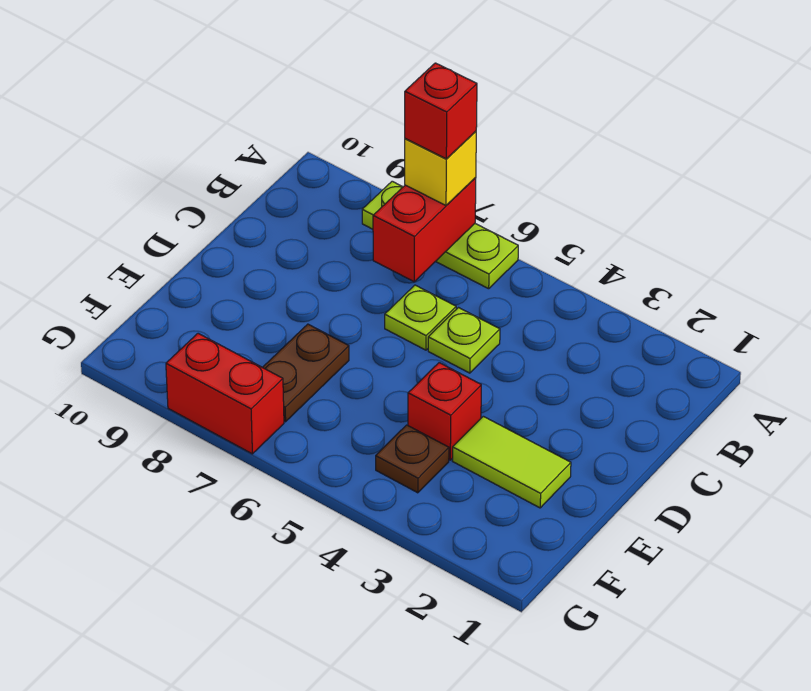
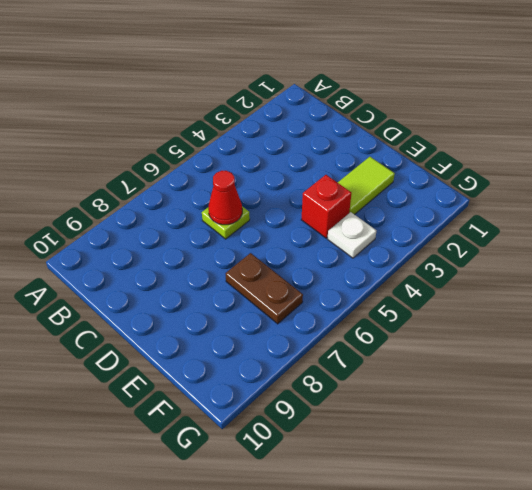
red cone C6 level 2 -> none
white plate F4 level 1 -> brown plate F4 level 1
none -> lime plate A6:A8 level 1
none -> lime plate C5 level 1

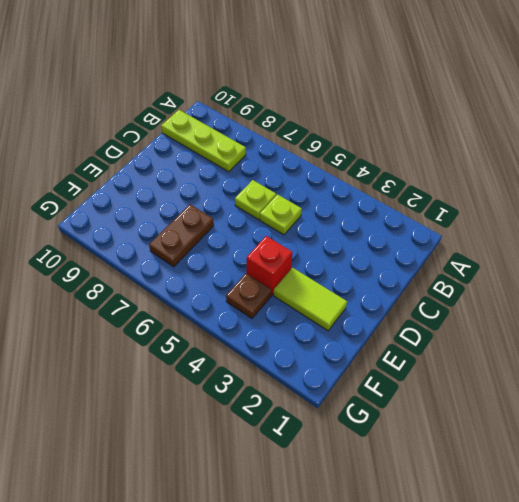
lime plate B8:B10 level 1 -> lime plate A6:A8 level 1
none -> red brick G7:G8 level 1
none -> red brick A7:B7 level 2

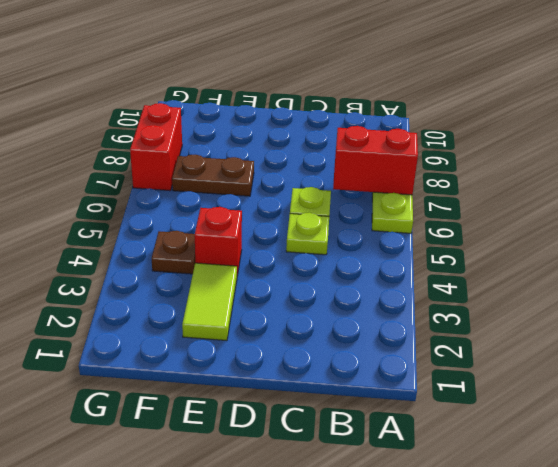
none -> yellow brick A7 level 3
none -> red brick A7 level 4

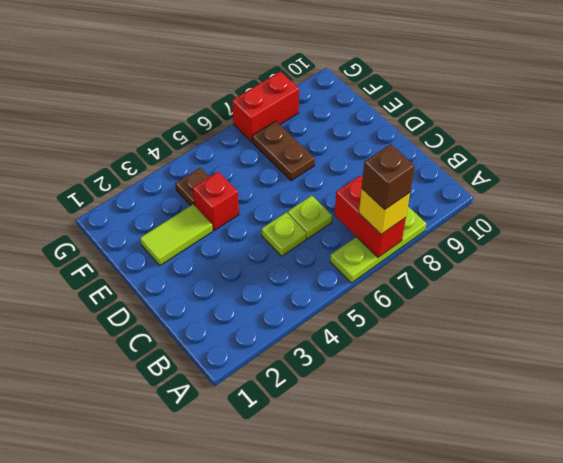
brown brick A7 level 4 -> red brick A7 level 4

